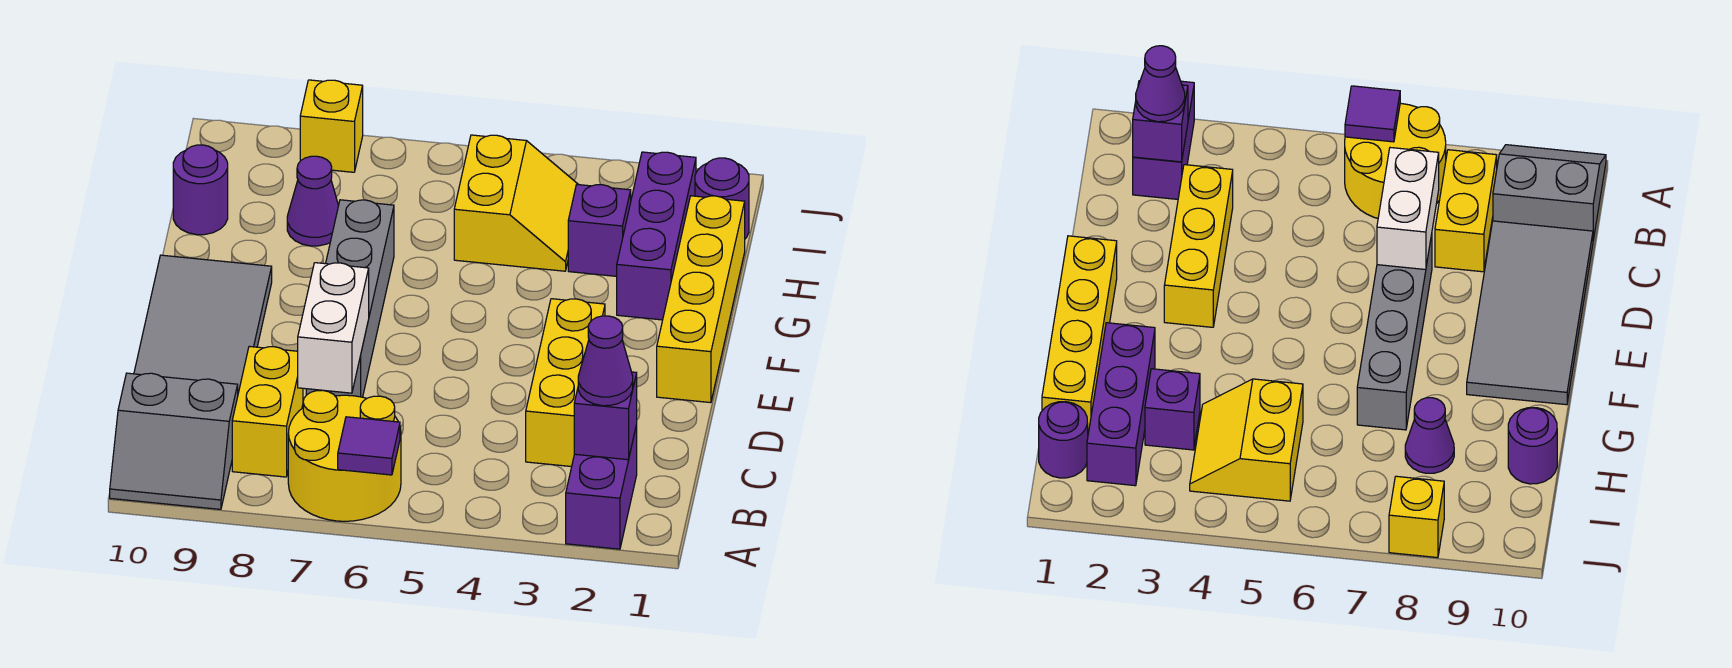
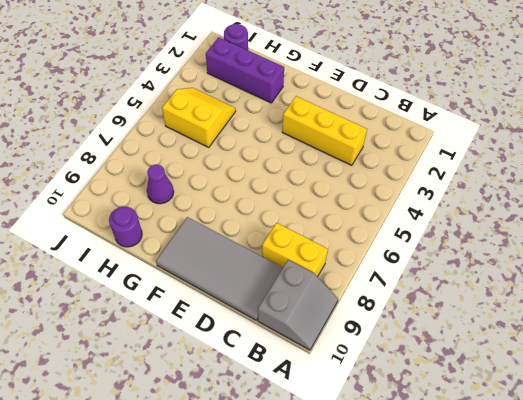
none -> purple brick A2:B2 level 1
none -> yellow round brick A6:B7 level 1
none -> grey brick D7:G7 level 1

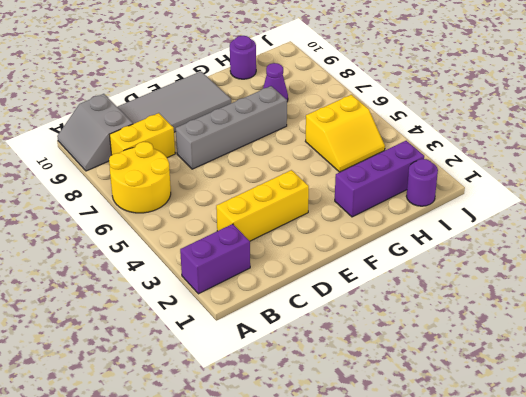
none -> yellow brick E1:H1 level 1
none -> purple brick H3 level 1
none -> yellow brick J8 level 1

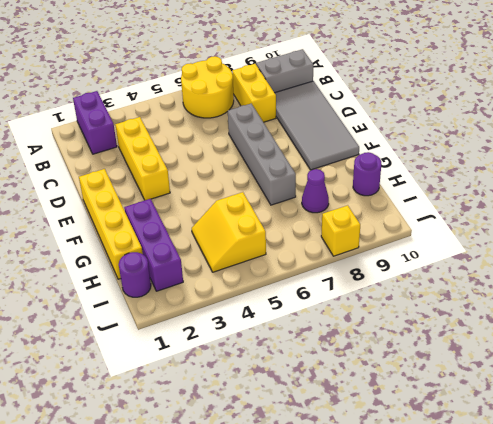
none -> purple brick H3 level 1
none -> purple tile A6 level 2
none -> purple brick B2 level 2

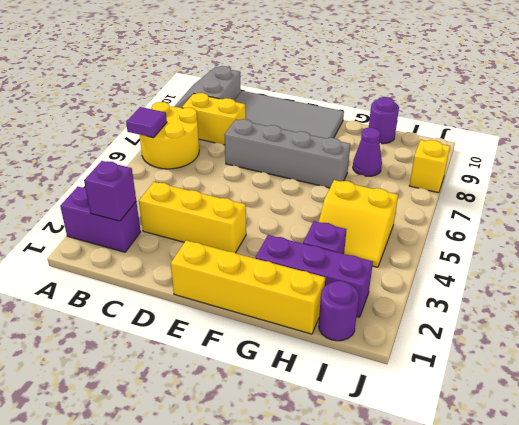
none -> white brick C7:D7 level 2
none -> purple cone B2 level 3

